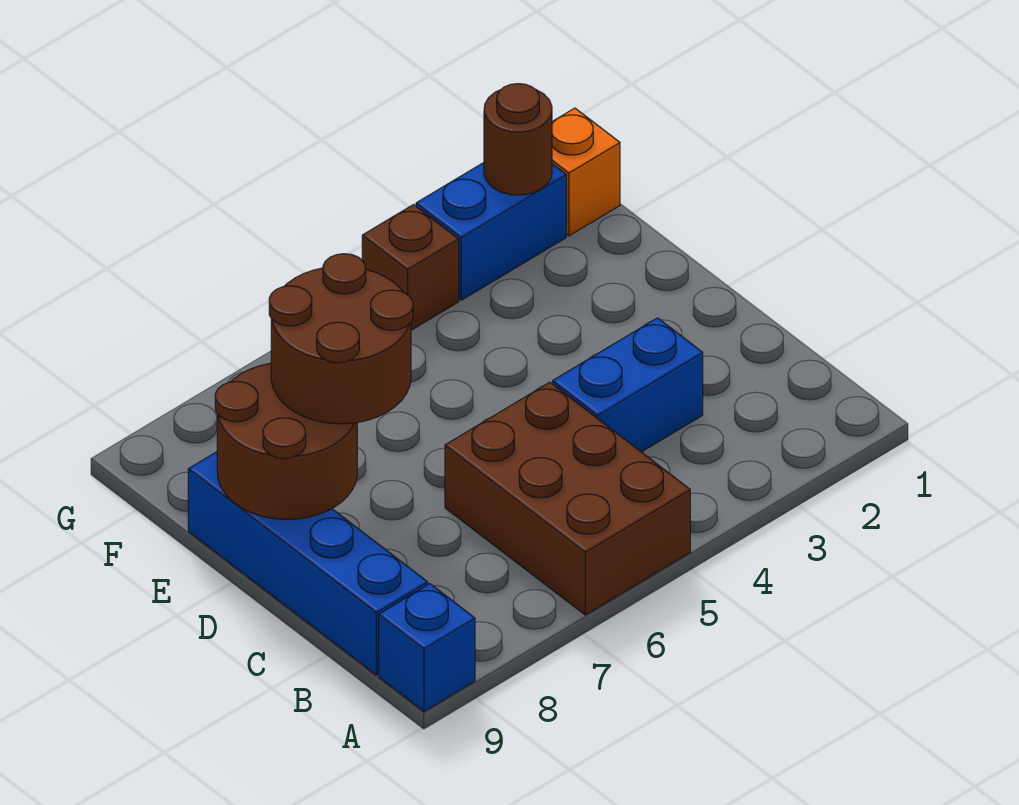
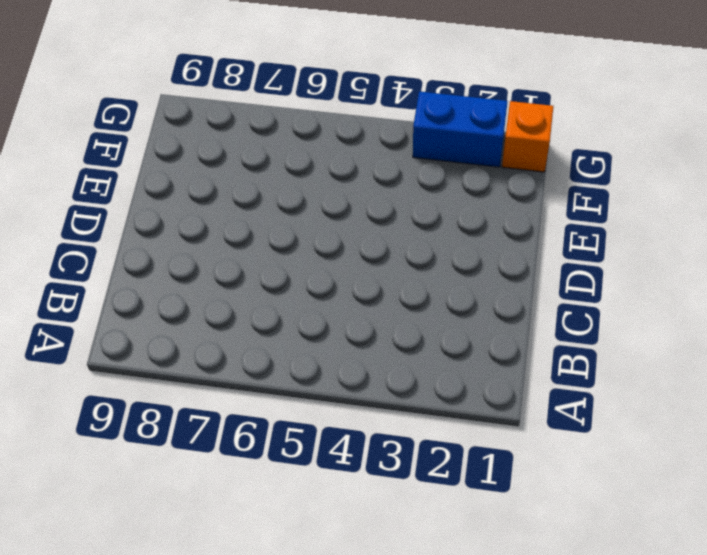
none -> brown brick A5:C6 level 1
none -> blue brick A9 level 1

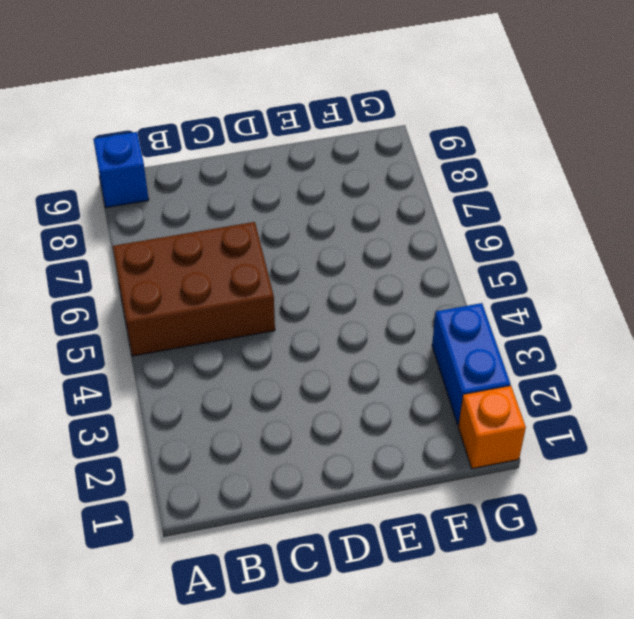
none -> blue brick B9:E9 level 1
none -> blue brick C3:C4 level 1

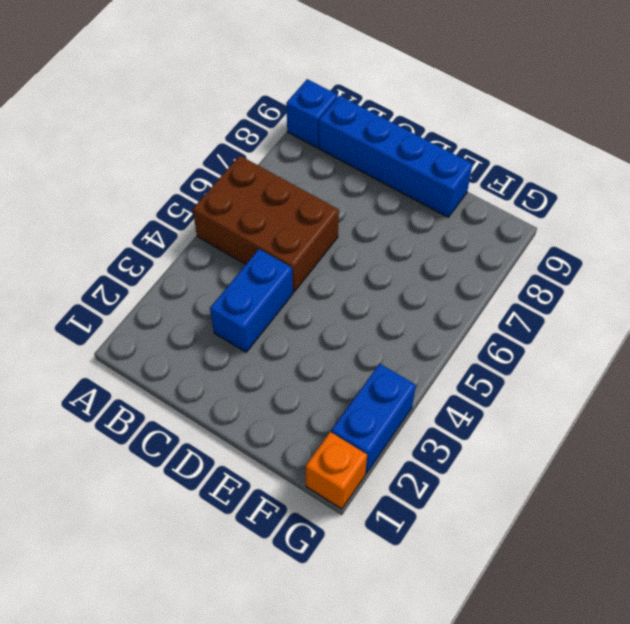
none -> brown brick G4 level 1
none -> brown round brick D8:E9 level 2

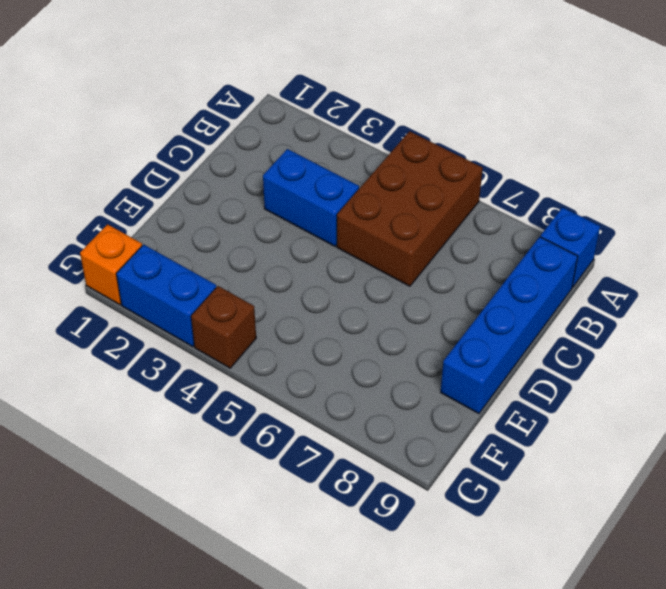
none -> brown round brick D8:E9 level 2
none -> brown round brick G2 level 2

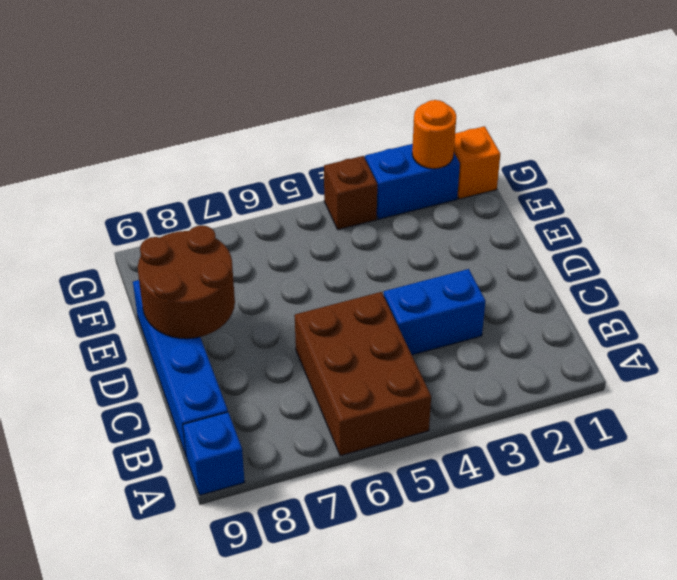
orange round brick G2 level 2 -> brown round brick G2 level 2
none -> brown round brick D7:E8 level 3

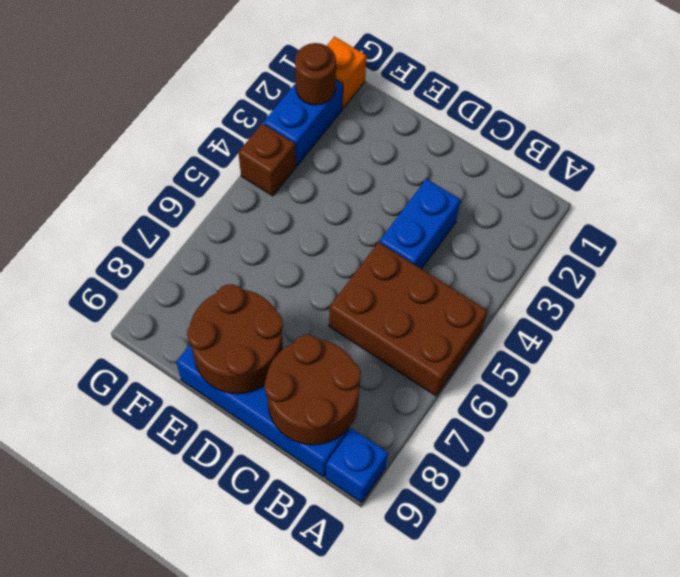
brown round brick B8:C9 level 2 -> brown round brick D7:E8 level 3

